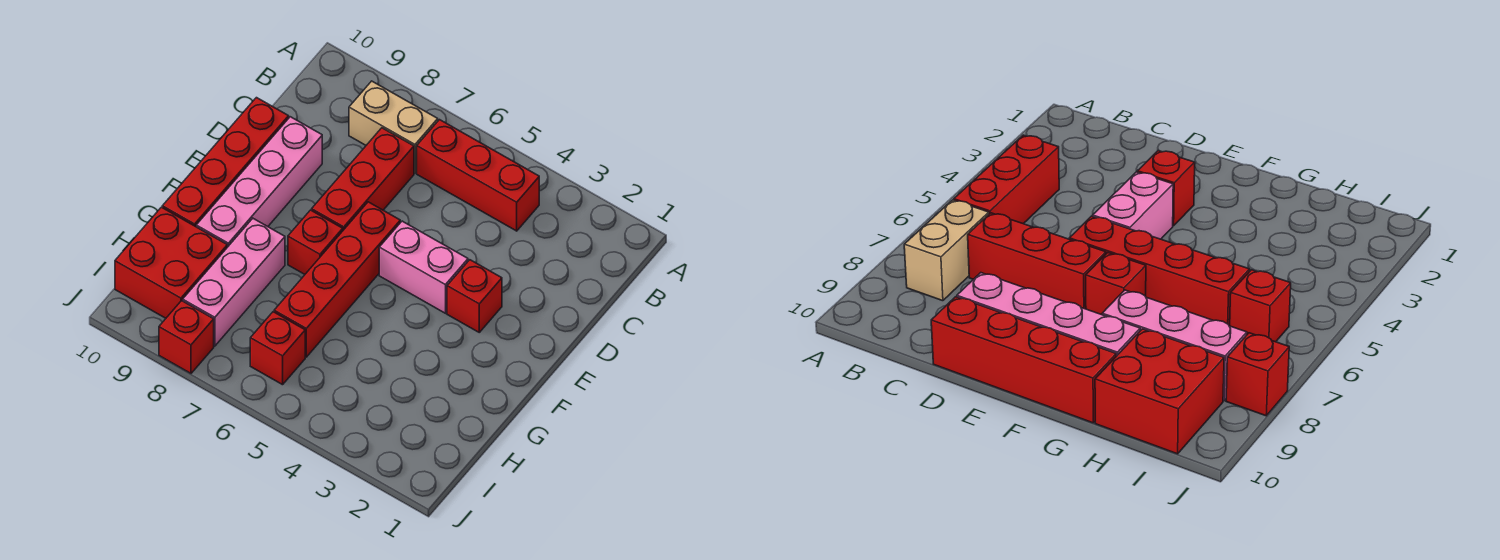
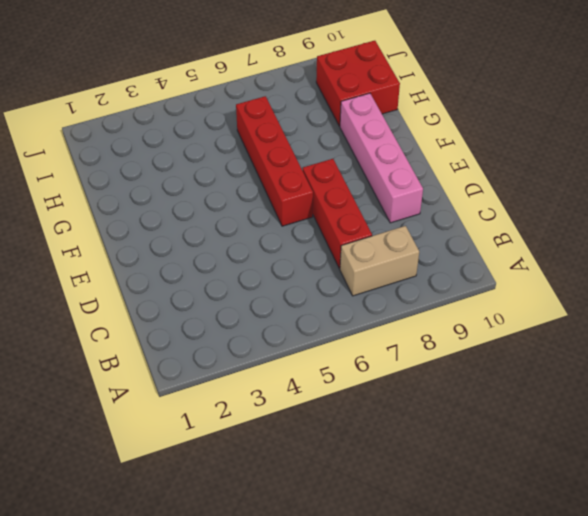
none -> red brick B4:B6 level 1
none -> red brick D10:G10 level 1
none -> red brick E3 level 1

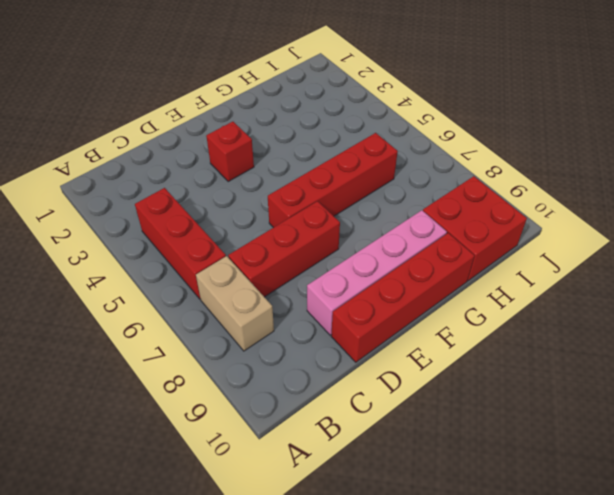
none -> pink brick E4:E5 level 1
none -> red brick F7 level 1
none -> pink brick G8:I8 level 1

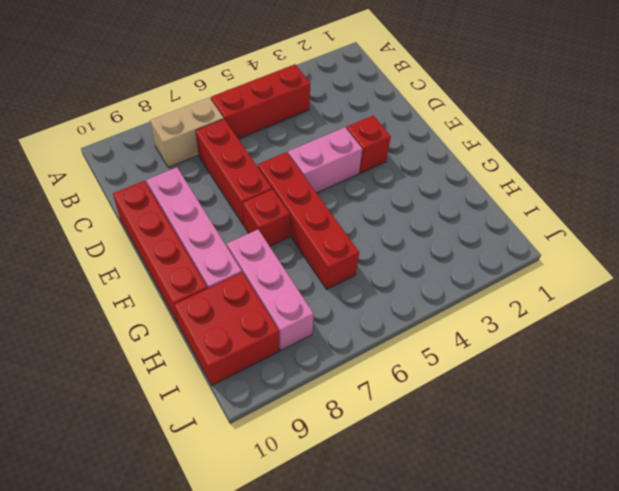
none -> red brick I6 level 1
none -> red brick J8 level 1

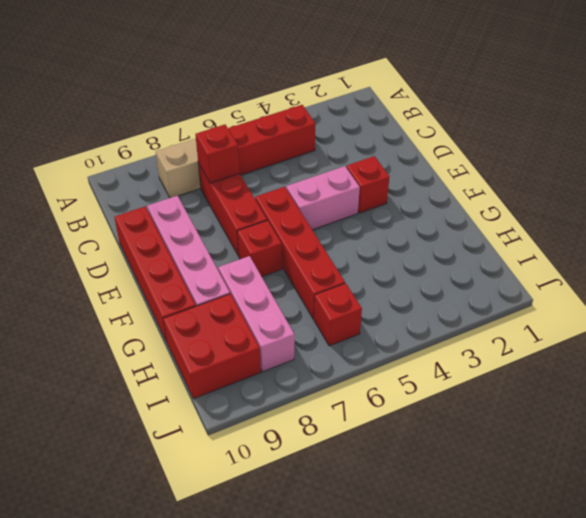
red brick C7 level 2 -> red brick J8 level 1

